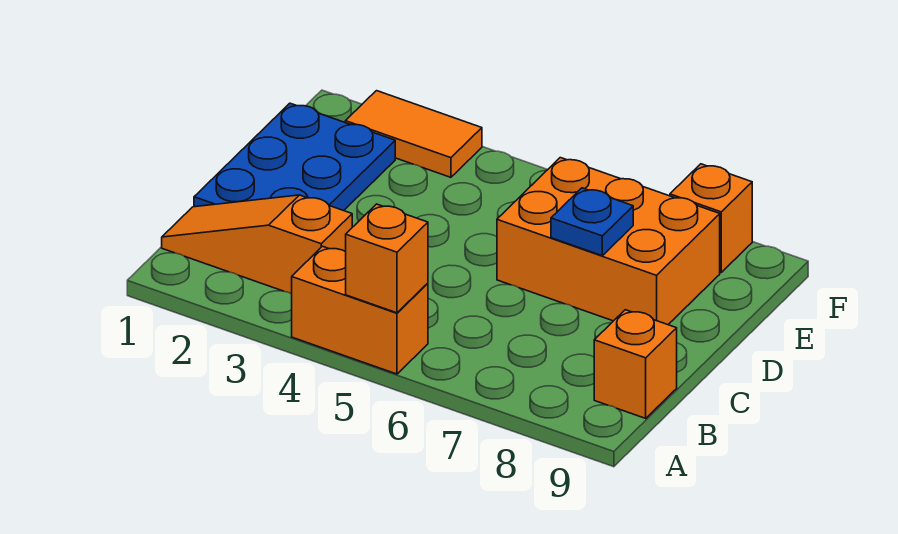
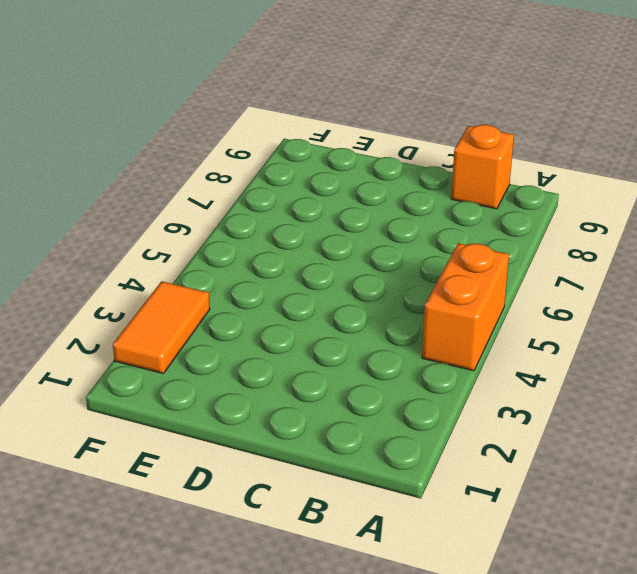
none -> orange slope B1:B3 level 1 top 3
none -> blue plate C1:E2 level 1

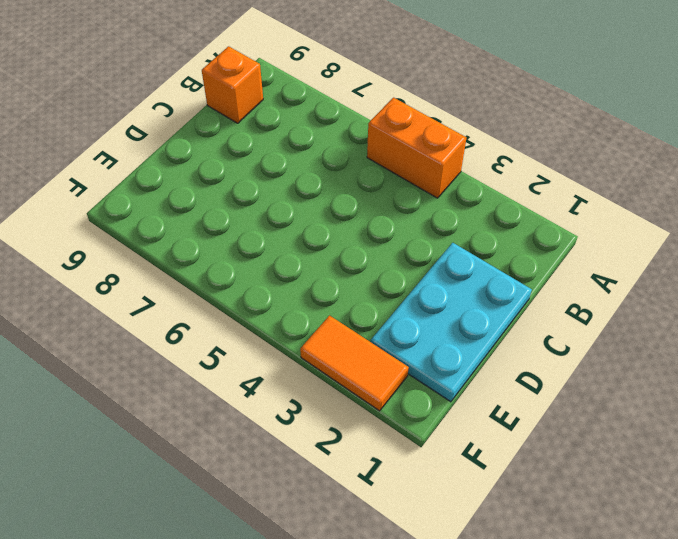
cyan plate C1:E2 level 1 -> blue plate C1:E2 level 1
none -> orange slope B1:B3 level 1 top 3
none -> orange brick D6:E8 level 1

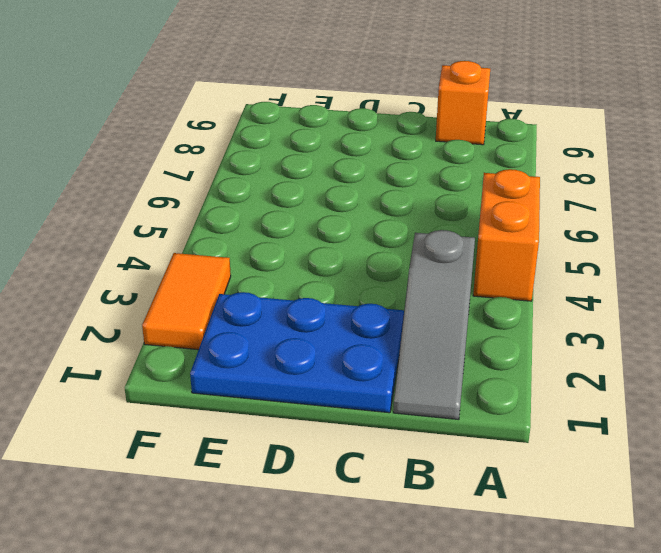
grey slope B1:B3 level 1 top 3 -> orange slope B1:B3 level 1 top 3
none -> orange brick D6:E8 level 1
none -> orange brick F8 level 1

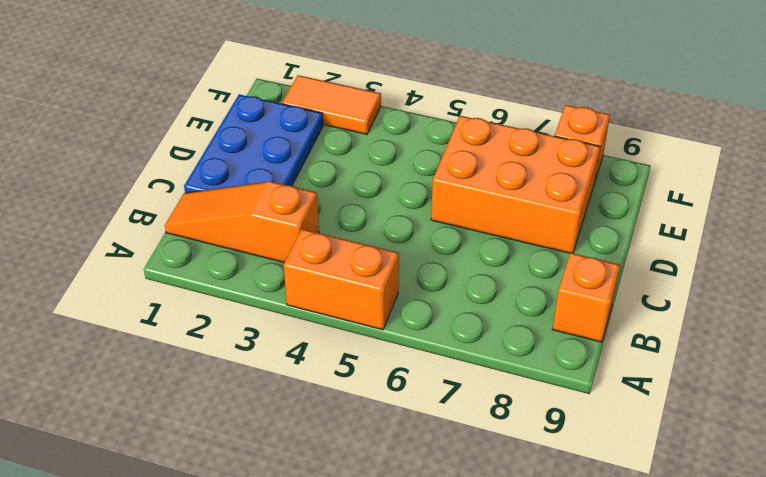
none -> orange brick A5 level 2
none -> blue plate D7 level 2

